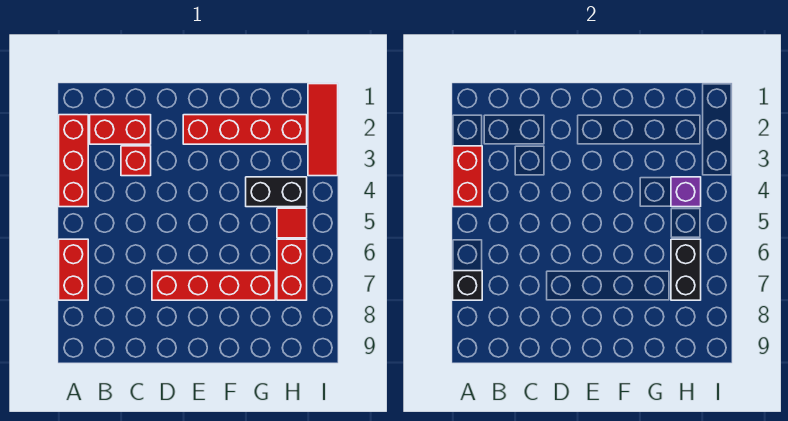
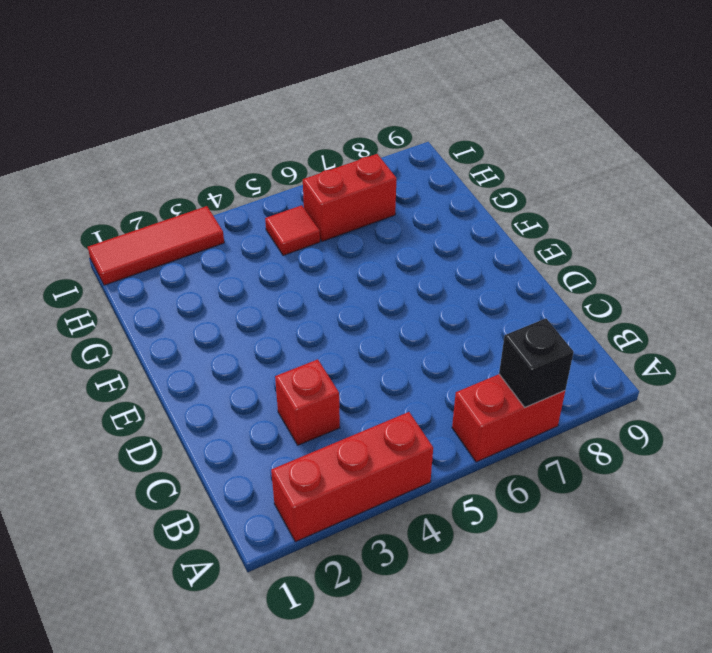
none -> red brick B2:C2 level 1
none -> red brick D7:G7 level 1
none -> red brick E2:H2 level 1

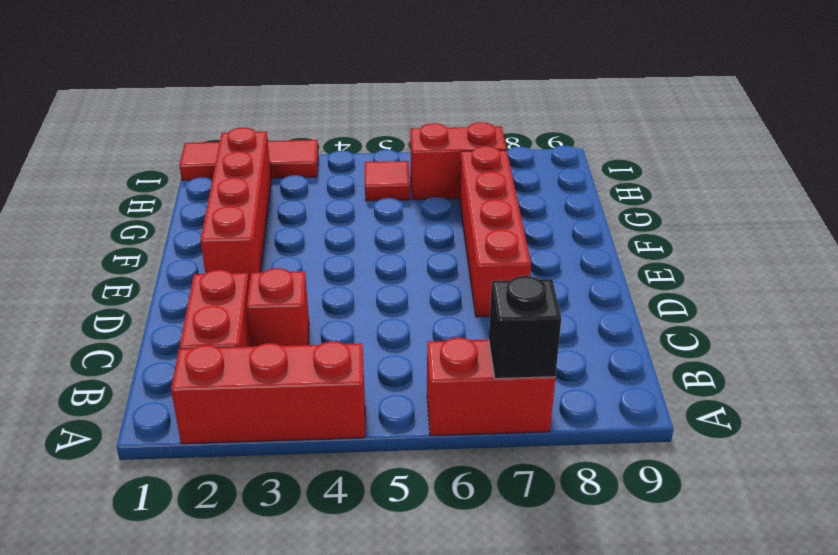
none -> black brick G4:H4 level 1
none -> red brick A3:A4 level 2
none -> purple brick H4 level 2

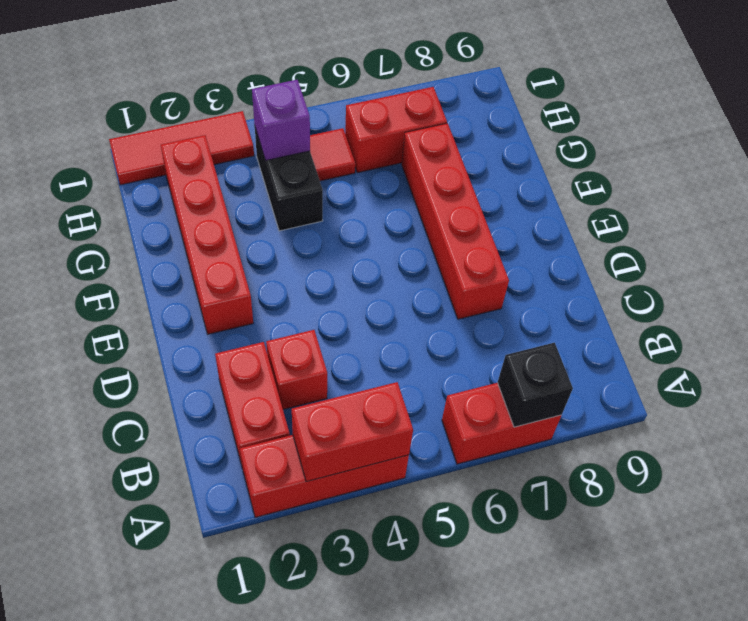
none -> black brick H6:H7 level 2

